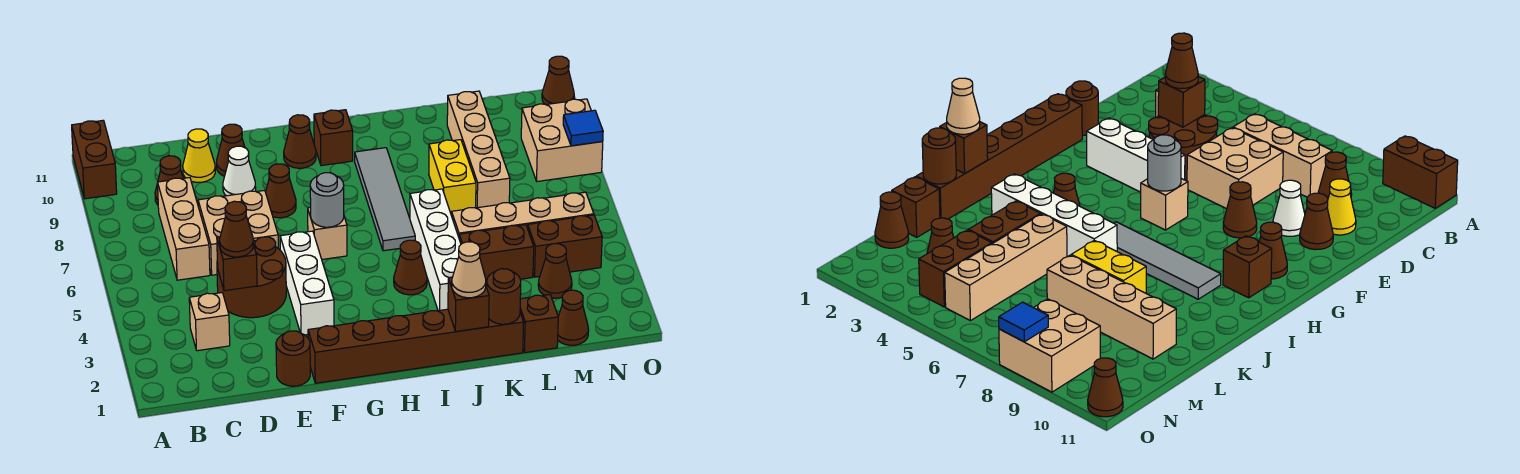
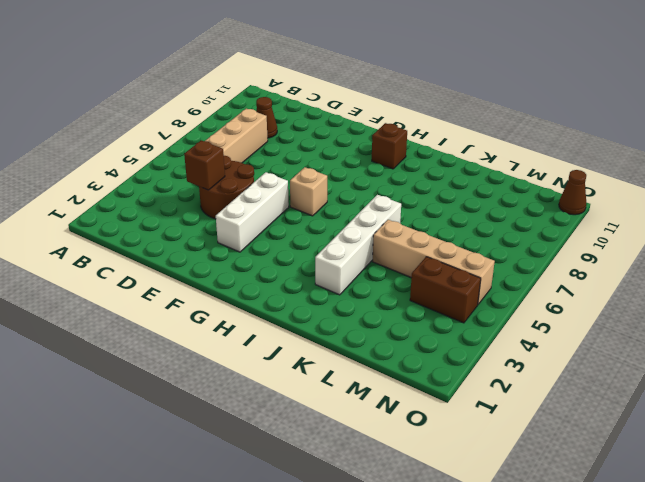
none -> brown brick A10:A11 level 1
none -> tan brick C3 level 1
none -> tan brick D6:E7 level 1
none -> yellow cone D10 level 1

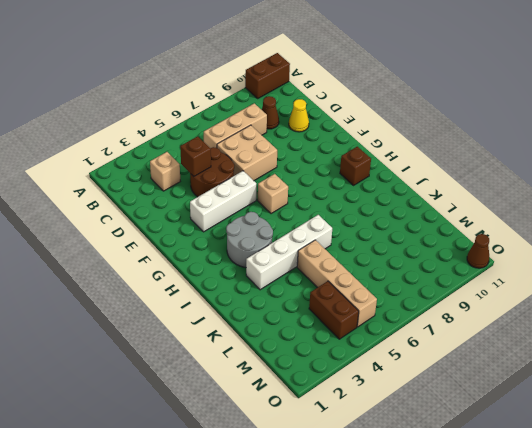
grey round brick H3:I4 level 1 -> brown cone I4 level 1
none -> brown round brick E1 level 1
none -> white cone E9 level 1
none -> brown cone E10 level 1
none -> brown brick F1:K1 level 1

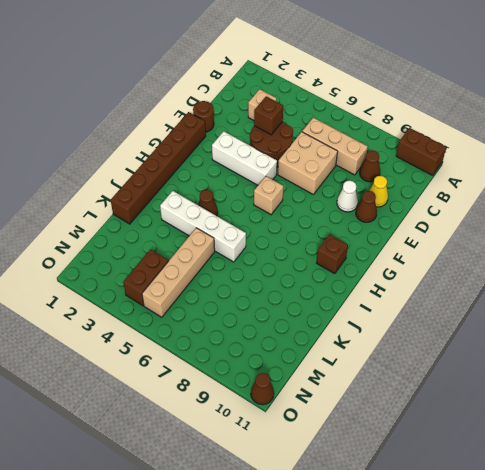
none -> brown cone F8 level 1
none -> brown cone G10 level 1
none -> grey tile I6:I9 level 1
none -> brown brick K4:L4 level 1

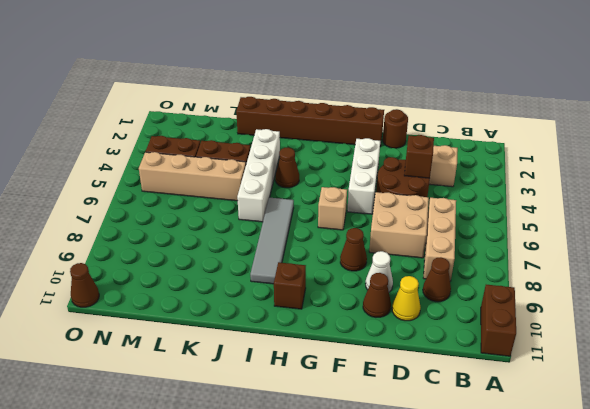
none -> brown cone G10 level 1
none -> yellow brick K7:K8 level 1
none -> brown brick L1 level 1
none -> tan brick L7:L10 level 1

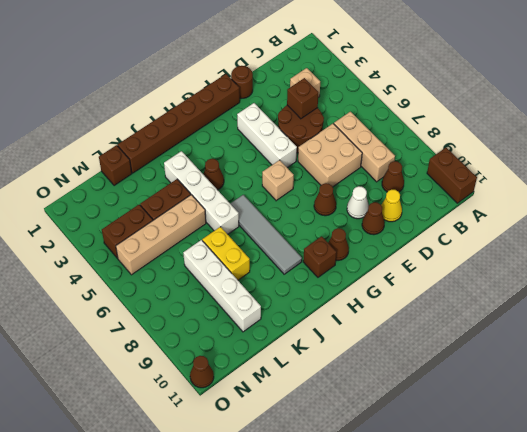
white brick L7:L10 level 1 -> tan brick L7:L10 level 1
none -> brown cone M1 level 1
none -> brown cone M3 level 1
none -> tan brick N8:O9 level 1
none -> grey round brick G6 level 2

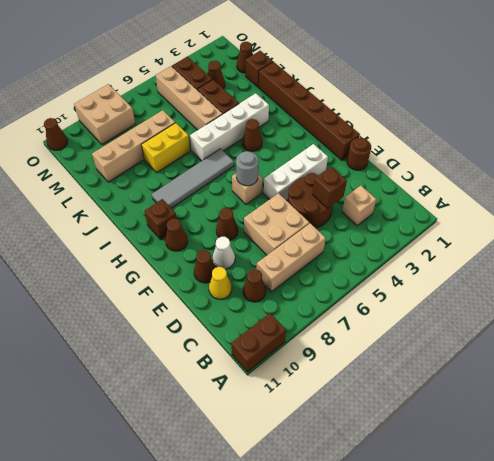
none -> brown brick J1 level 2
none -> brown round brick K1 level 2
none -> blue tile O8 level 2
none -> brown cone D4 level 3

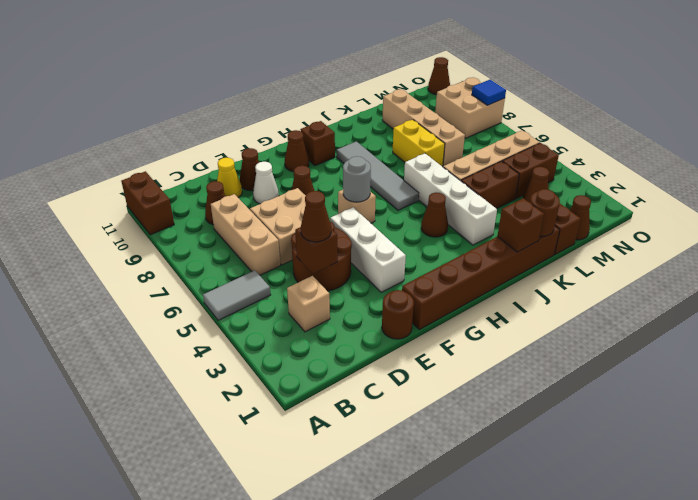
grey tile A5:B5 level 1 -> none
none -> tan cone J1 level 3

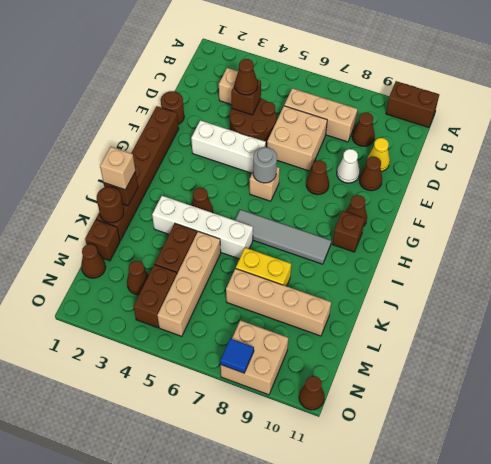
tan brick J1 level 3 -> tan cone J1 level 3

